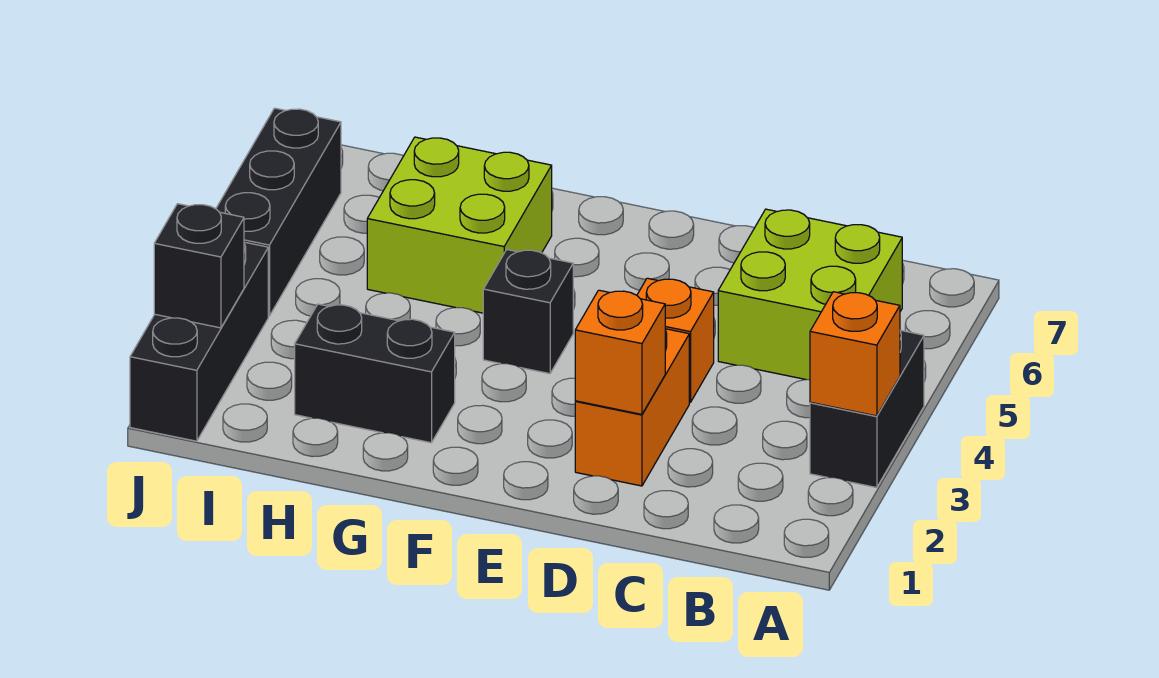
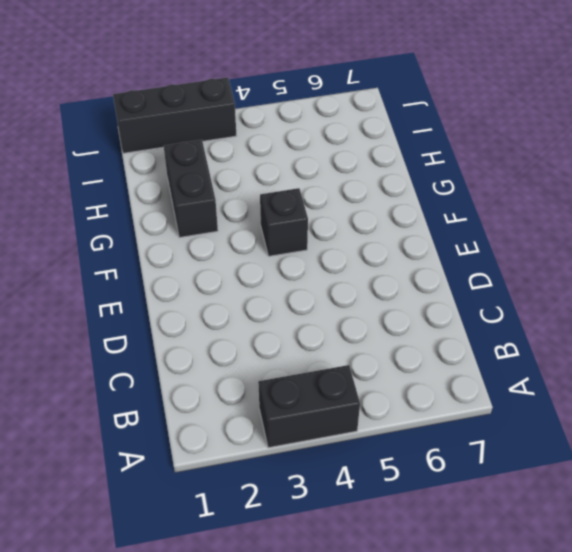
none -> lime brick B5:C6 level 1
none -> orange brick D2:D3 level 1
none -> orange brick D4 level 1

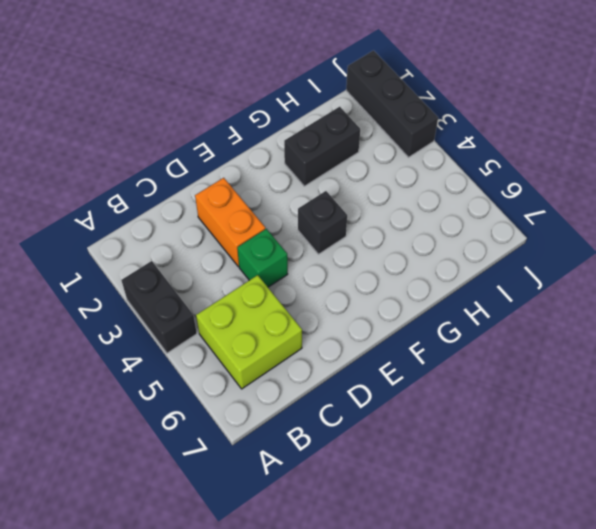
green brick D4 level 1 -> orange brick D4 level 1
none -> lime brick G5:H6 level 1
none -> black brick J4:J6 level 1
none -> orange brick A3 level 2

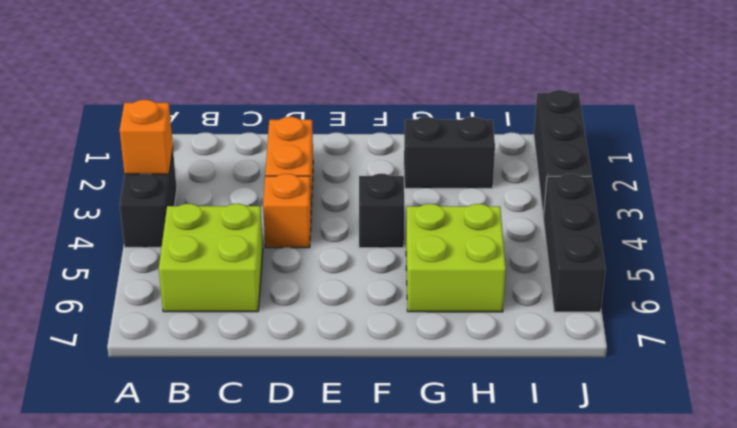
none -> orange brick D2 level 2
none -> black brick J2 level 2

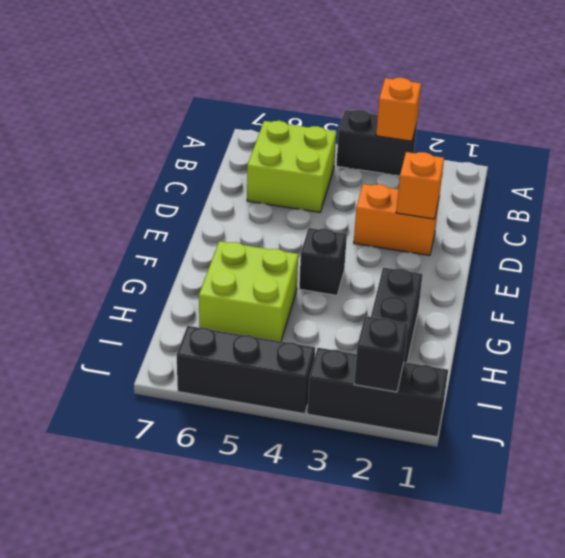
none -> orange brick D4 level 1

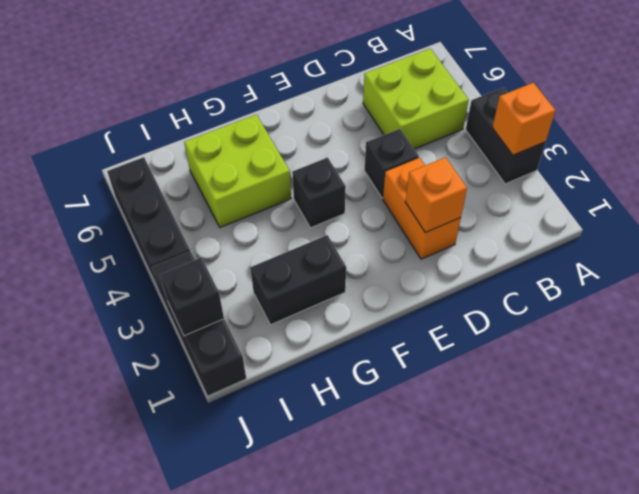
black brick D4 level 1 -> orange brick D4 level 1

